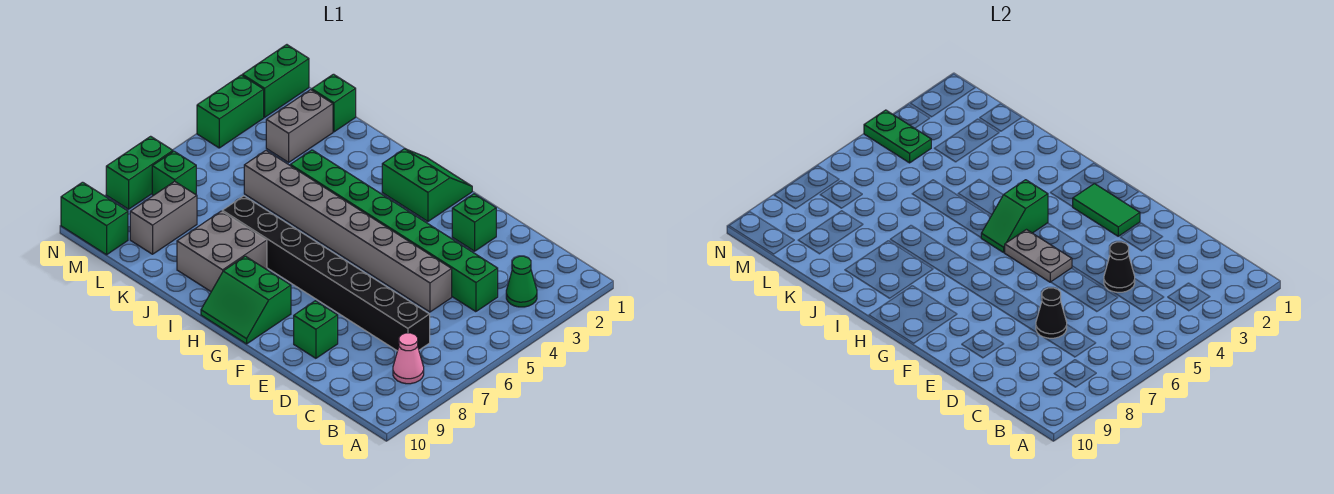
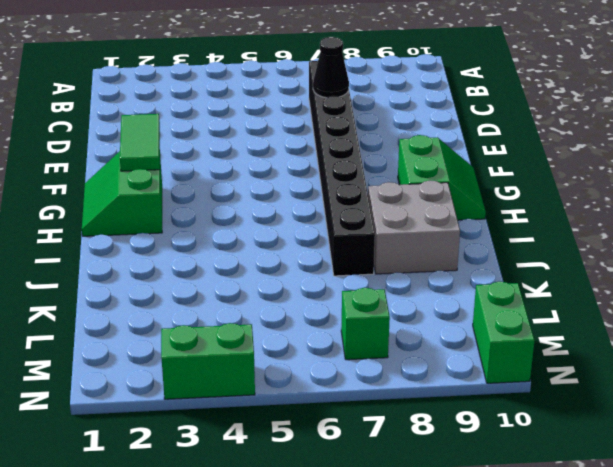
none -> green cone B3 level 1
none -> pink cone B8 level 1
none -> green brick C4:J4 level 1

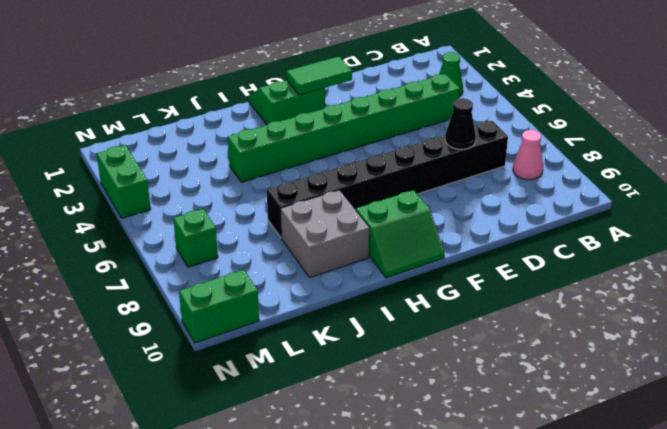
none -> grey brick D5:K5 level 1
none -> green brick E2 level 1
none -> green brick E9 level 1

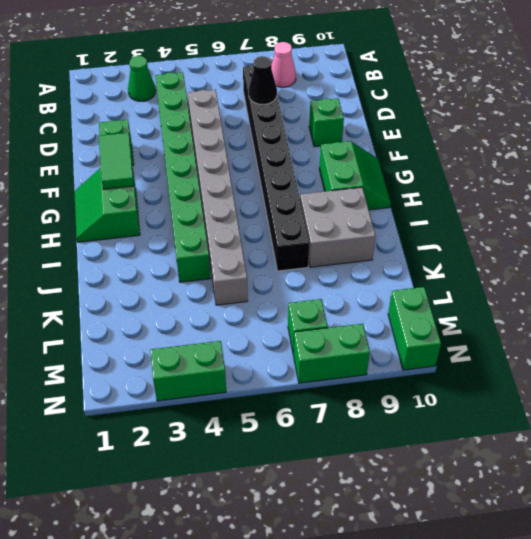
none -> green brick L1 level 1
none -> grey brick L2:L3 level 1
none -> grey brick L8:L9 level 1

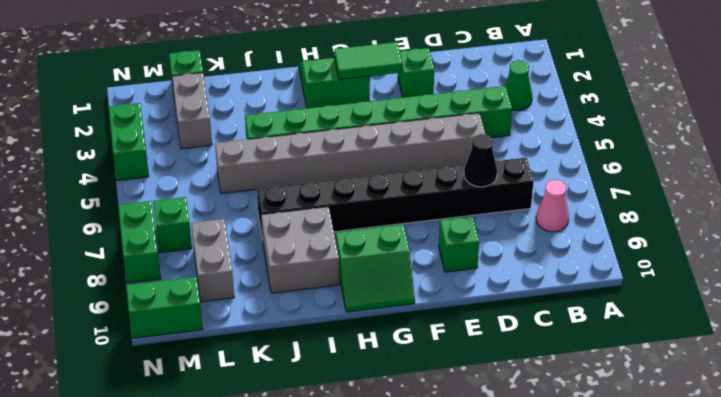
none -> green brick N1:N2 level 1
none -> black cone D4 level 2
none -> grey plate F5:G5 level 2

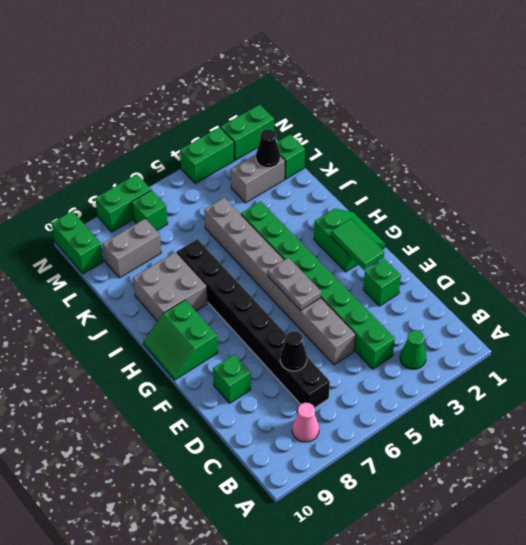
black cone L2 level 2 -> black cone D4 level 2
none -> green slope H4:H5 level 2 top 4
none -> green plate M4:N4 level 2

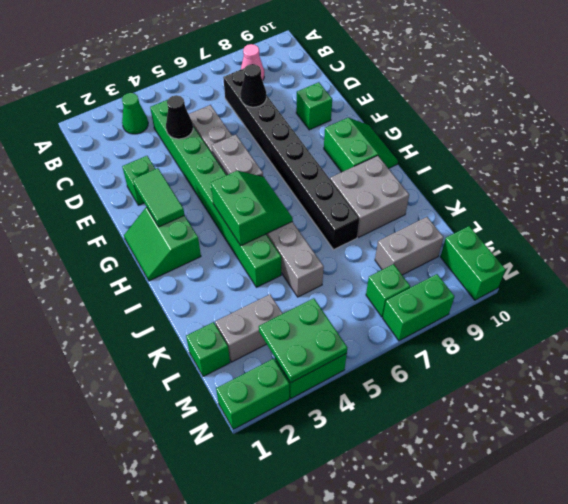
green slope H4:I5 level 2 top 4 -> green slope H4:H5 level 2 top 4
green plate M3:N4 level 2 -> green plate M4:N4 level 2

